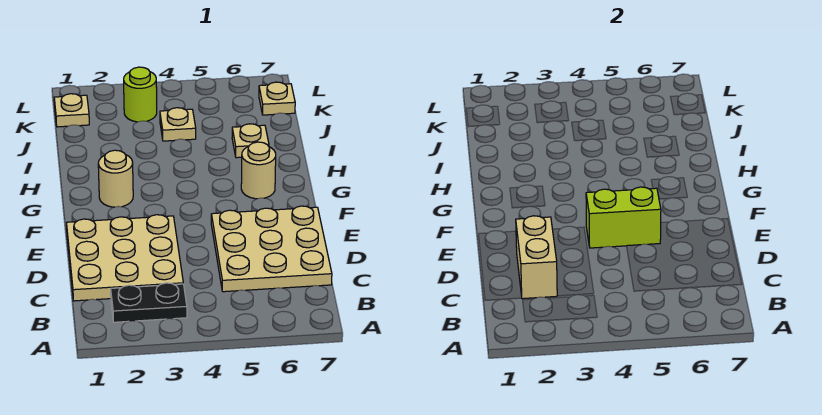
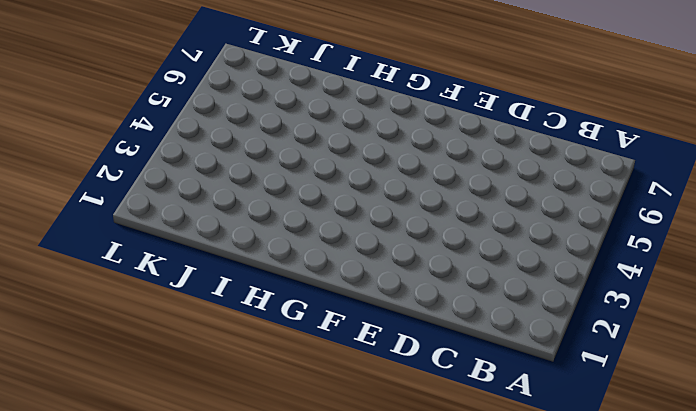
none -> black plate B2:B3 level 1
none -> tan plate C1:E3 level 1
none -> tan plate C5:E7 level 1

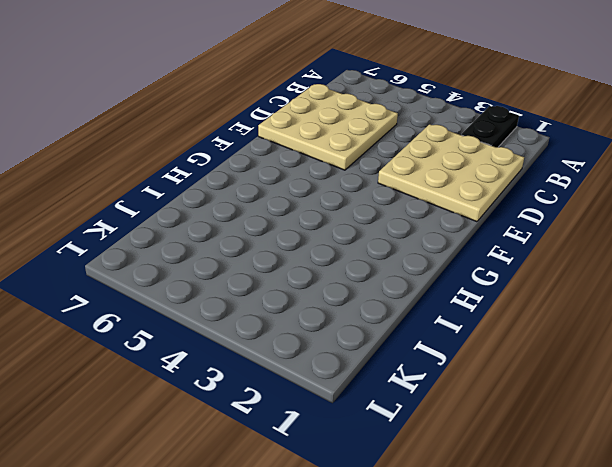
black plate A2:B2 level 1 -> black plate B2:B3 level 1
none -> tan round brick G2 level 1
none -> tan round brick G6 level 1
none -> tan plate I6 level 1

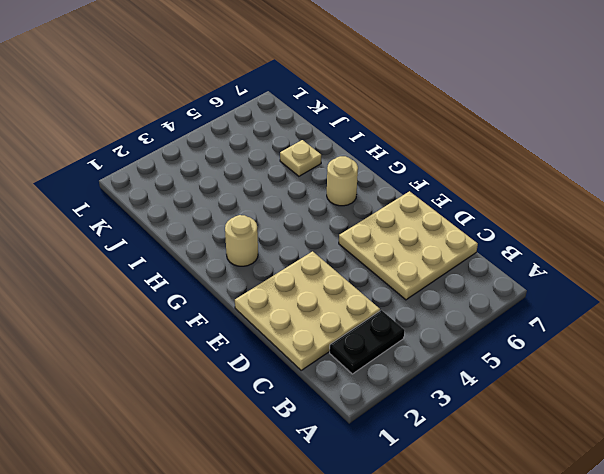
none -> tan plate J4 level 1
none -> tan plate K1 level 1
none -> lime round brick K3 level 1

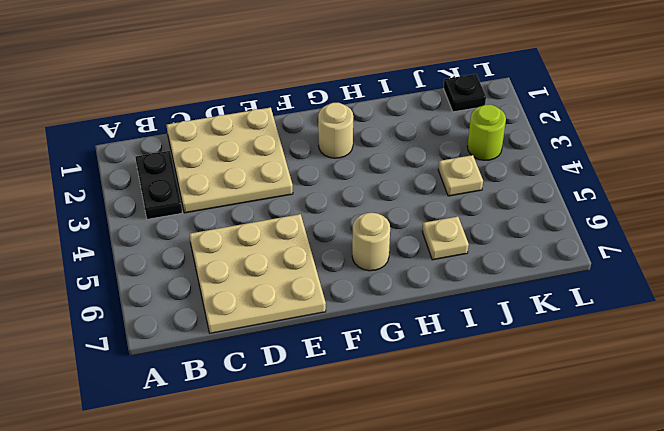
black plate K1 level 1 -> tan plate K1 level 1
none -> tan plate K7 level 1
none -> tan brick C2:D2 level 2
none -> lime brick E4:E5 level 2

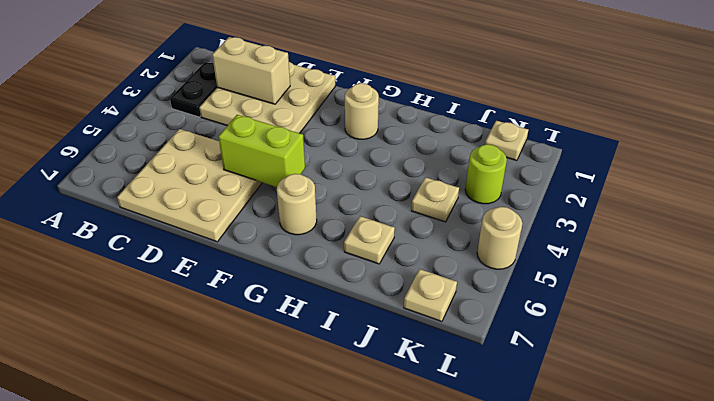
lime brick E5:F5 level 2 -> lime brick E4:E5 level 2
tan round brick L5 level 1 -> none

